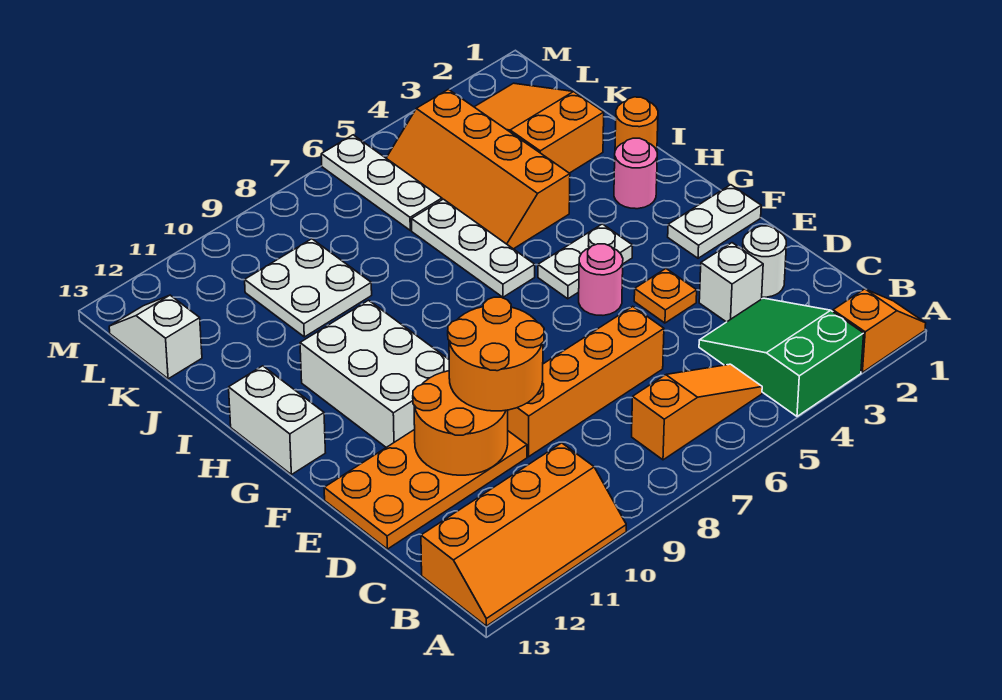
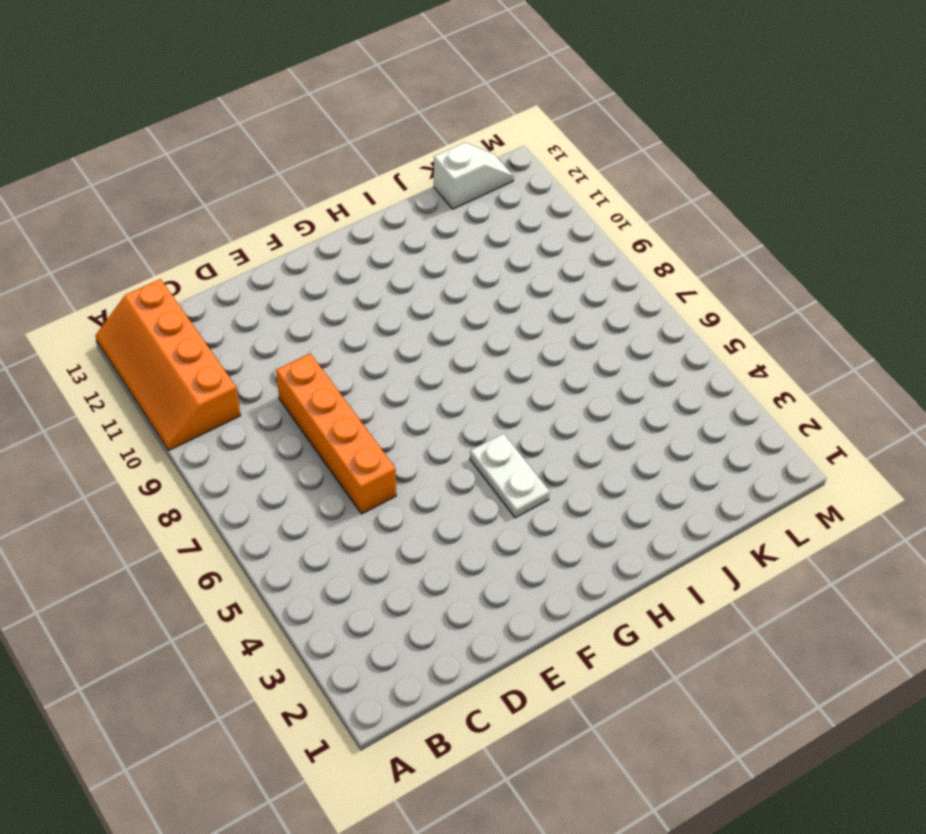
none -> orange slope A1:A2 level 1 top 2
none -> green slope A3:C4 level 1 top A
none -> orange slope B5:B7 level 1 top 7

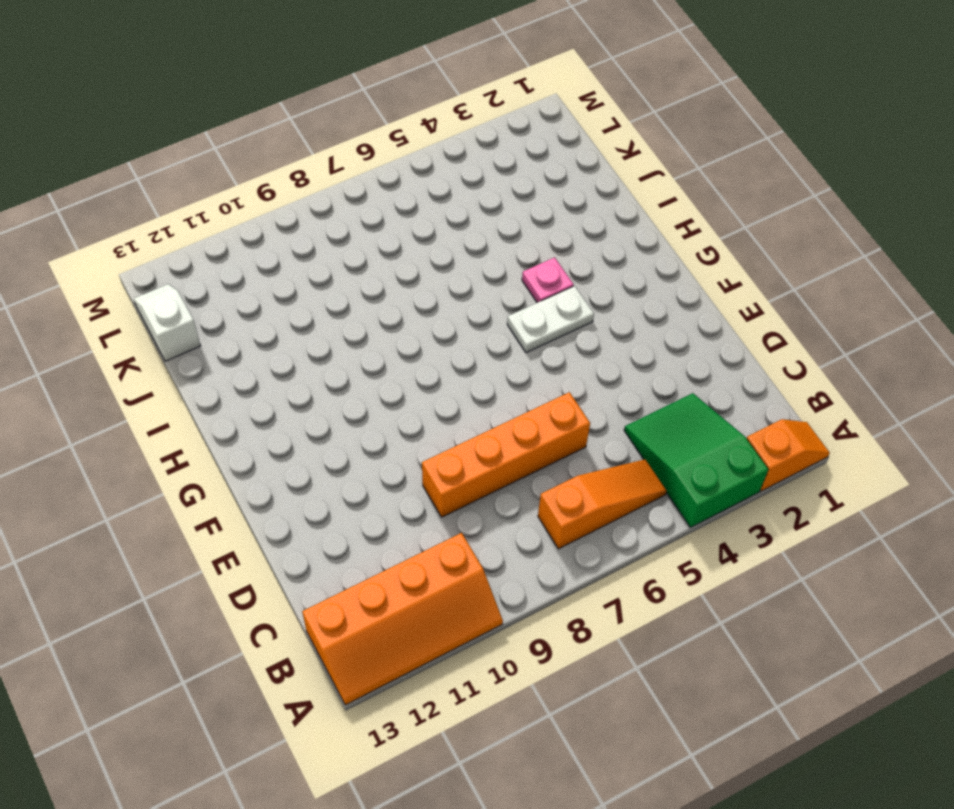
pink plate H4 level 1 -> none
none -> white round brick D2 level 1
none -> white brick D3 level 1
none -> orange plate D10:E13 level 1

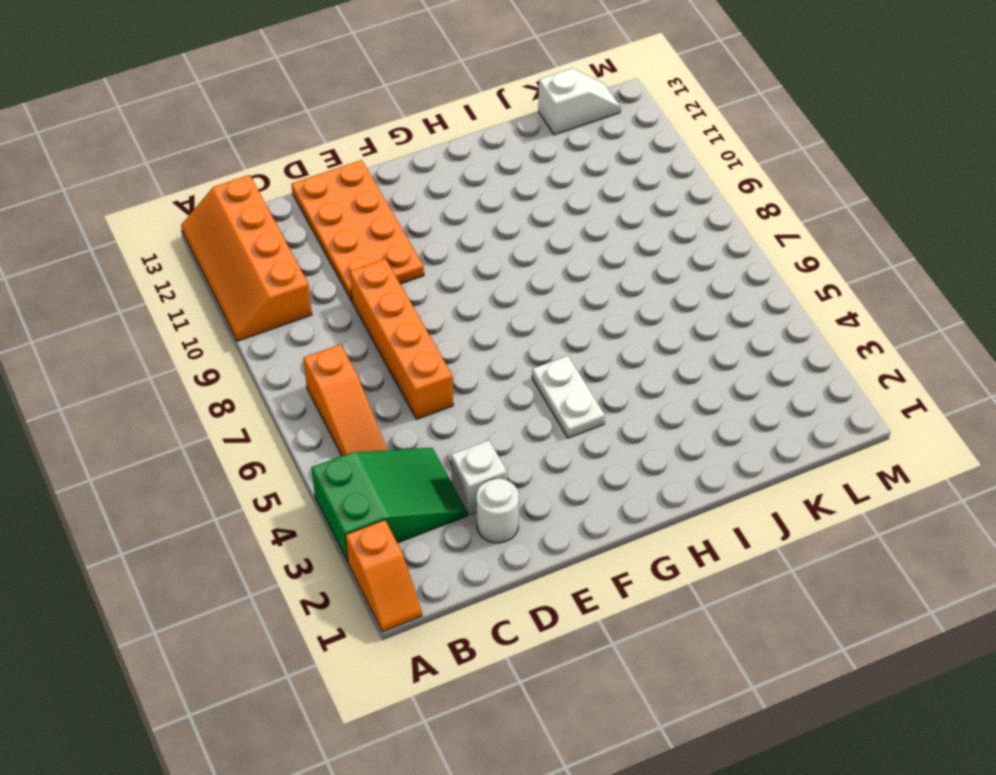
none -> orange plate E4 level 1
none -> white plate F1:F2 level 1
none -> pink round brick F5 level 1

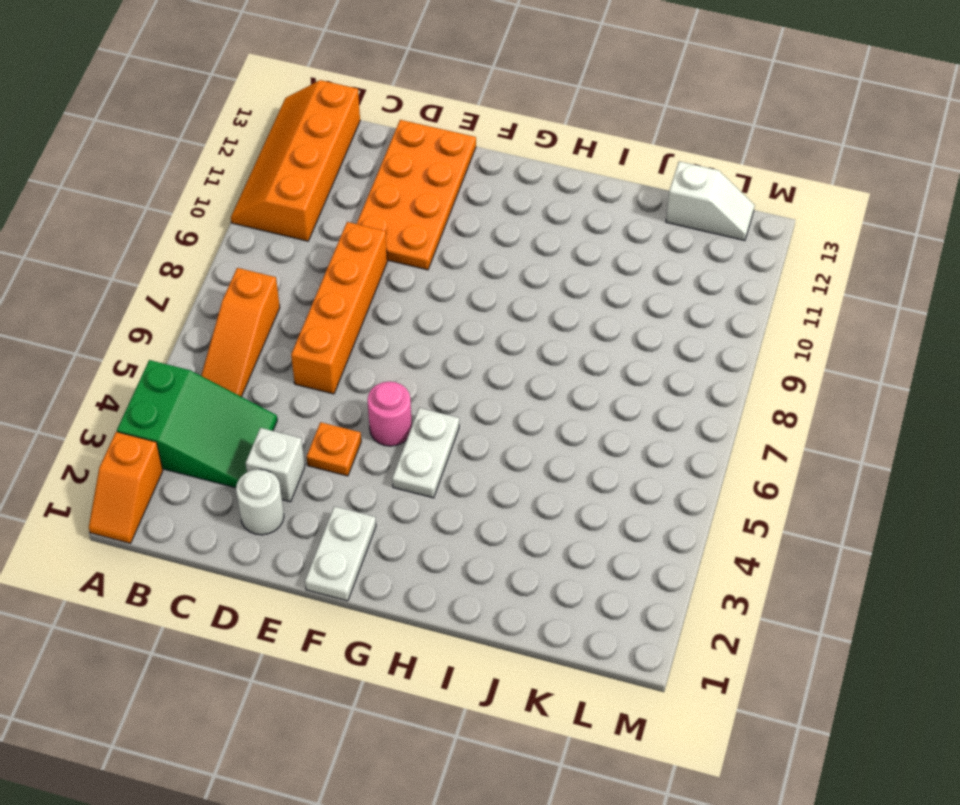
none -> white brick F10:H11 level 1
none -> white brick G13:H13 level 1
none -> pink round brick H2 level 1

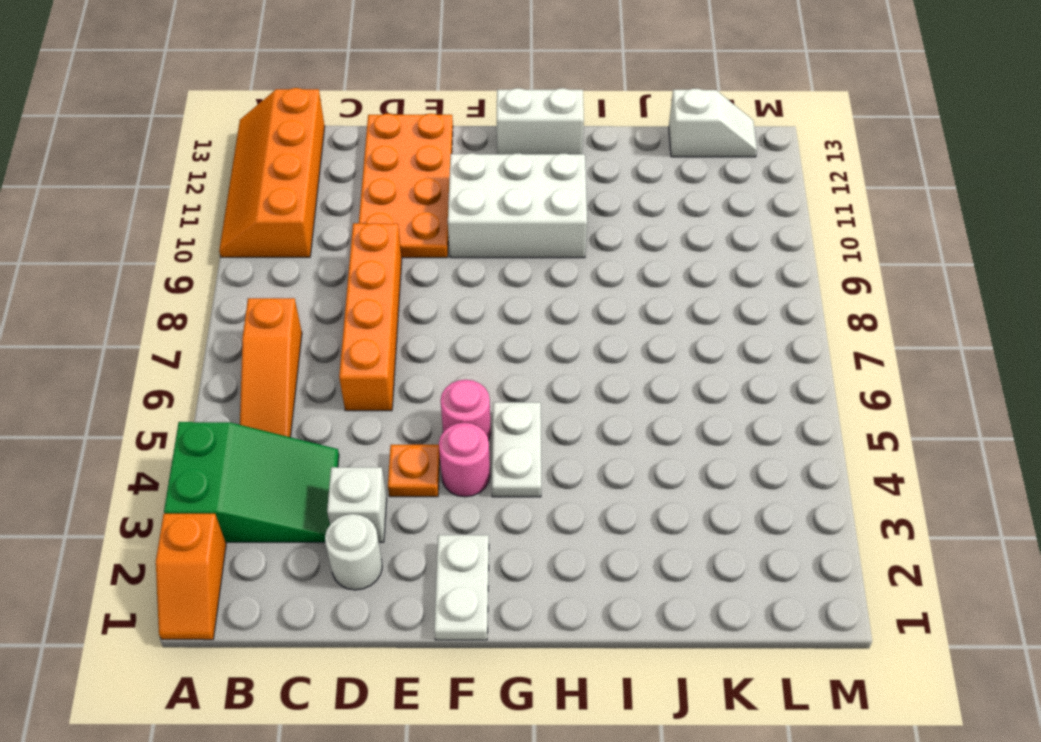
pink round brick F4 level 1 -> pink round brick H2 level 1
none -> white plate H6:J6 level 1
none -> orange round brick I1 level 1
none -> orange slope I4:L5 level 1 top 4

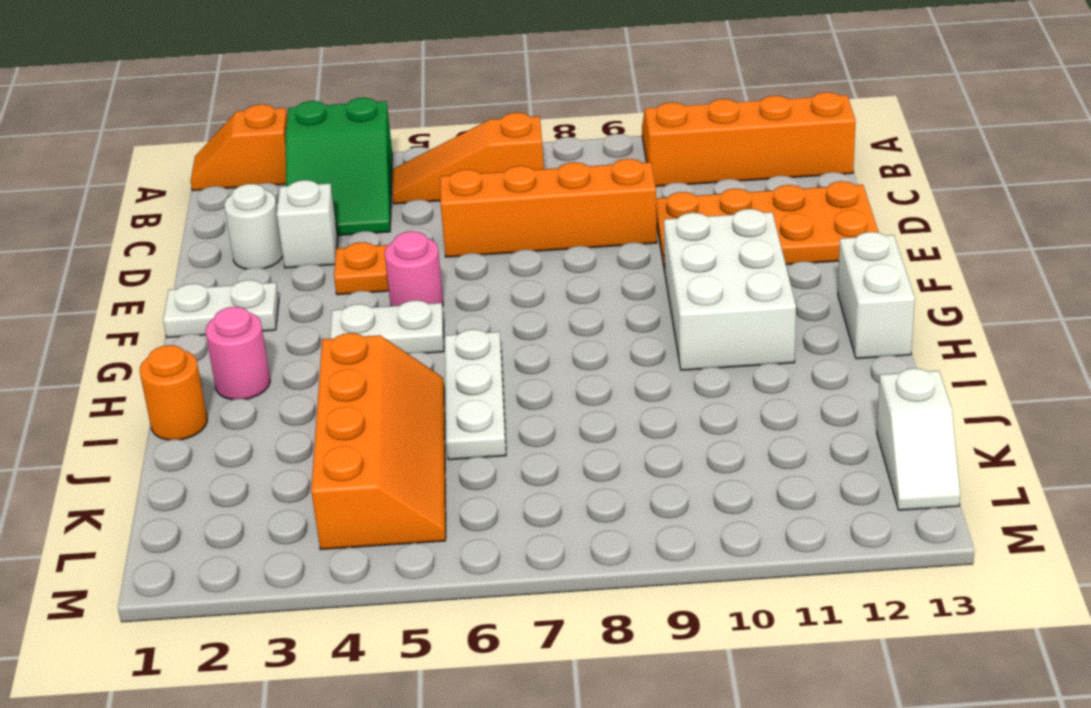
none -> orange slope J2:L3 level 1 top J
none -> white plate J9:K10 level 1
none -> white plate K6:M6 level 1

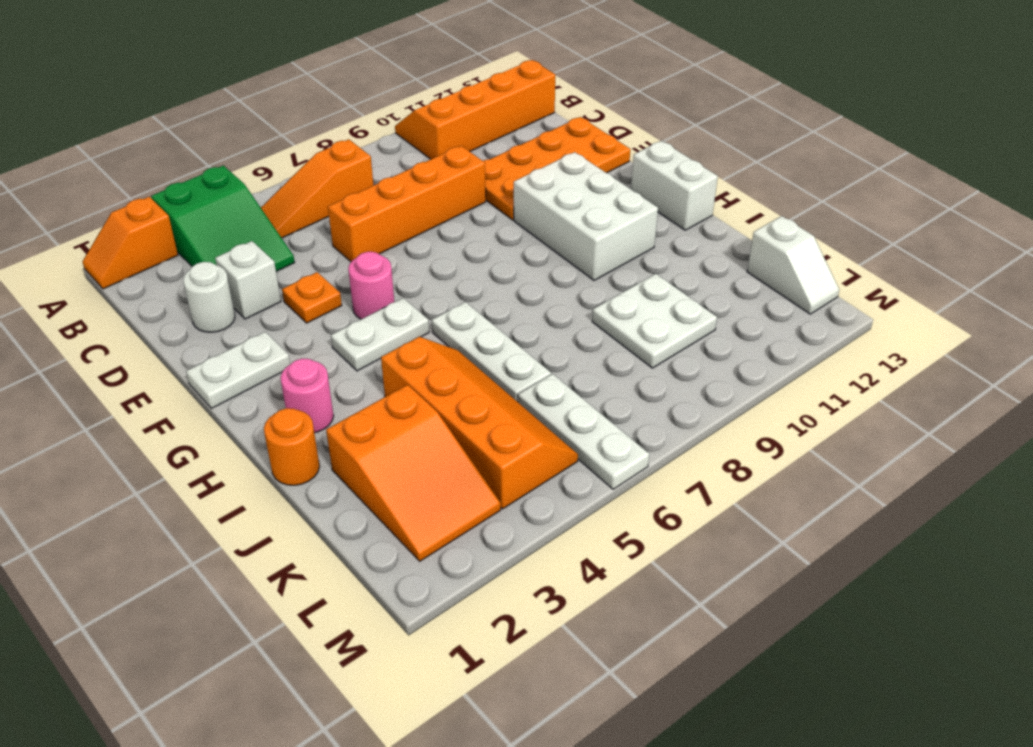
none -> orange round brick D10:E11 level 2
none -> orange round brick D9:E10 level 3

